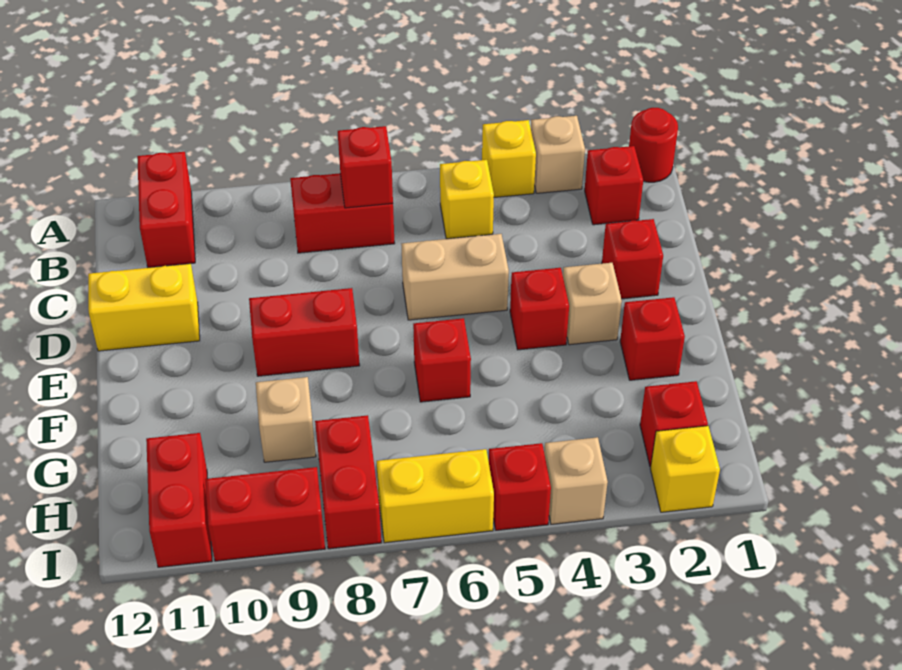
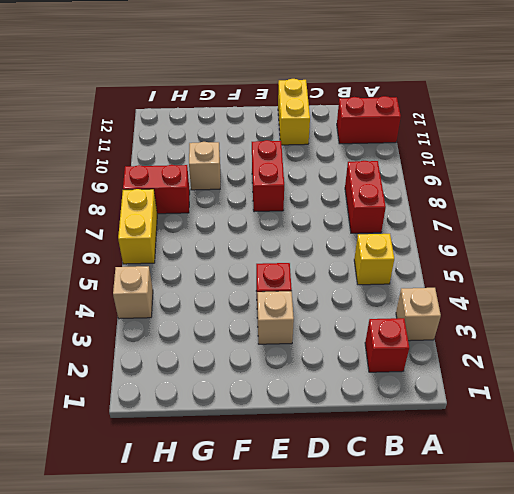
none -> red round brick A1 level 1
none -> yellow brick A4 level 1
none -> red brick D2 level 1

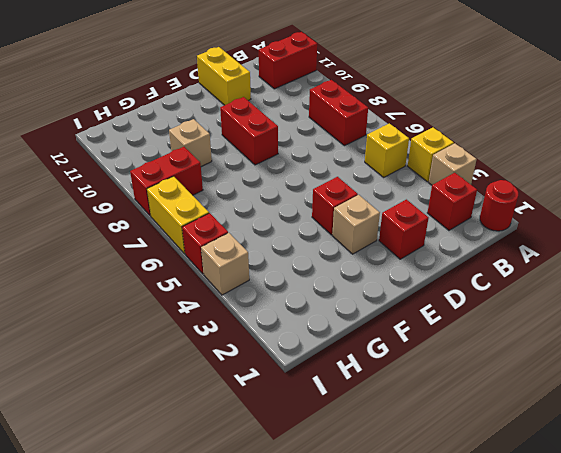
none -> tan brick D5:D6 level 1
none -> red brick F2 level 1
none -> red brick F6 level 1

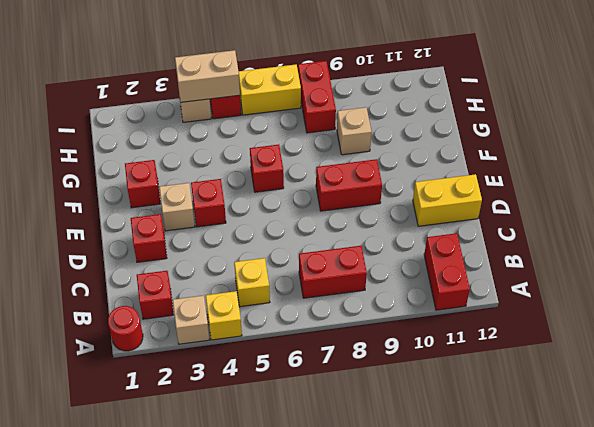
tan brick I4:I5 level 2 -> tan brick D5:D6 level 1
none -> red brick H2 level 1
none -> red brick H11:I11 level 1
none -> yellow brick I2 level 1

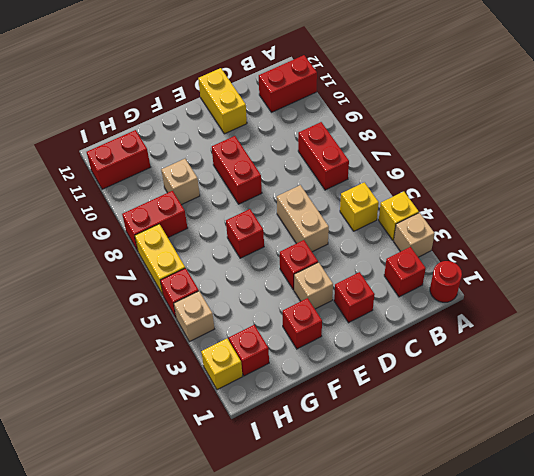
none -> red brick I9:I10 level 1
none -> red brick B7 level 2

